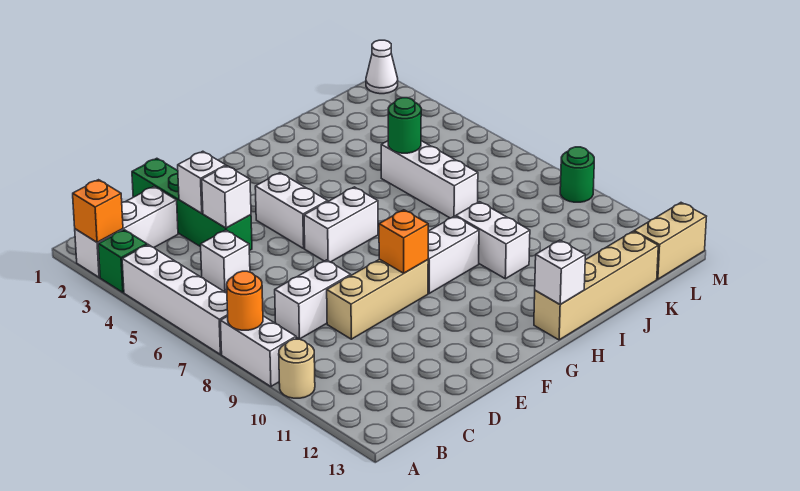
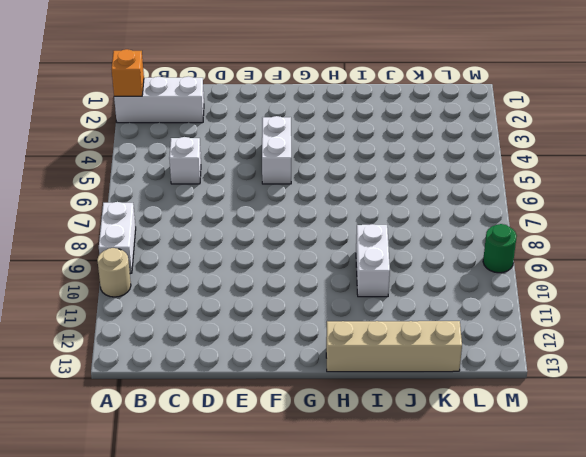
none -> green brick A3 level 1
none -> white brick A4:A7 level 1
none -> white brick C8:D8 level 1

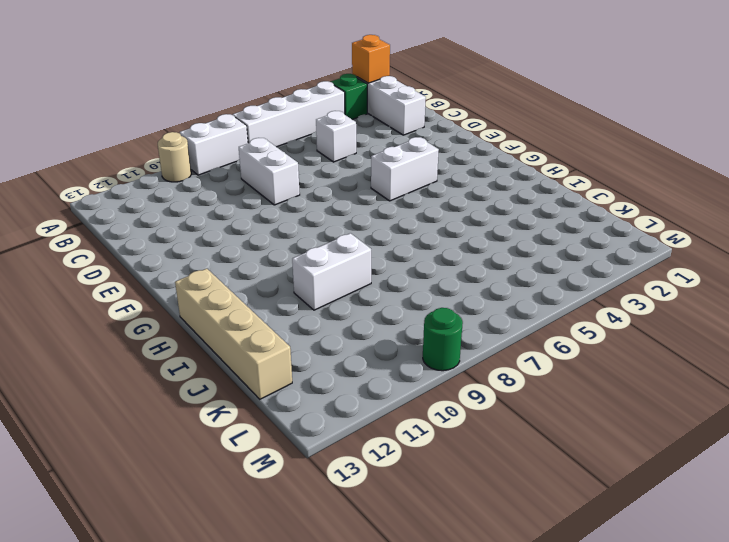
none -> green brick D1:D4 level 1
none -> tan brick D9:F9 level 1
none -> white brick F6:G6 level 1

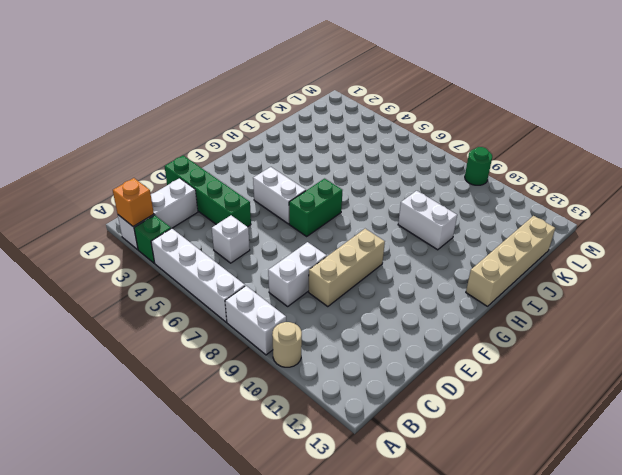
green brick F6:G6 level 1 -> white brick F6:G6 level 1
none -> white brick G9:H9 level 1
none -> white brick J5:J7 level 1
none -> tan brick L13:M13 level 1

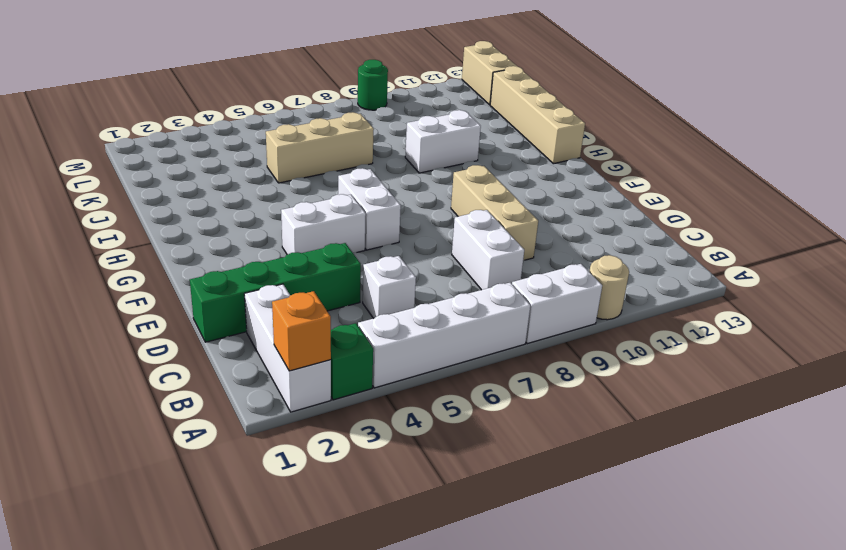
tan brick J5:J7 level 1 -> white brick J5:J7 level 1
none -> white brick G9:H9 level 1
none -> white cone M1 level 1
none -> orange round brick A8 level 2

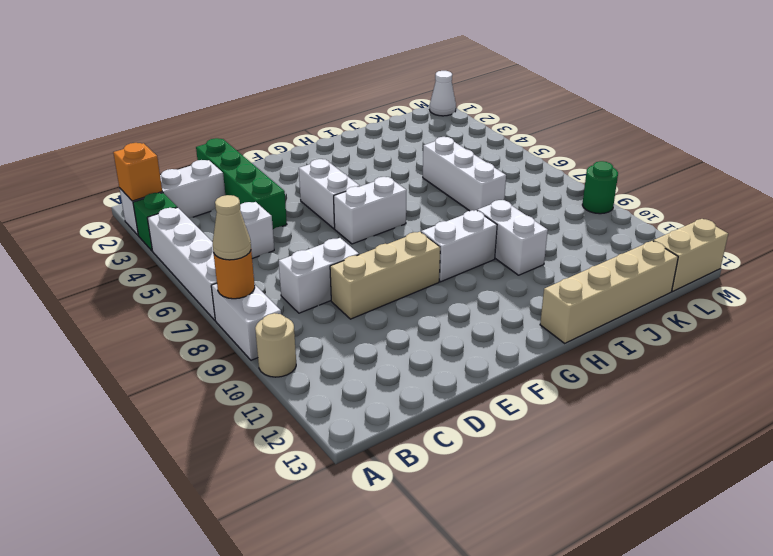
tan cone A8 level 3 -> none
none -> white brick D3 level 2
none -> white brick D4 level 2
none -> orange brick F9 level 2

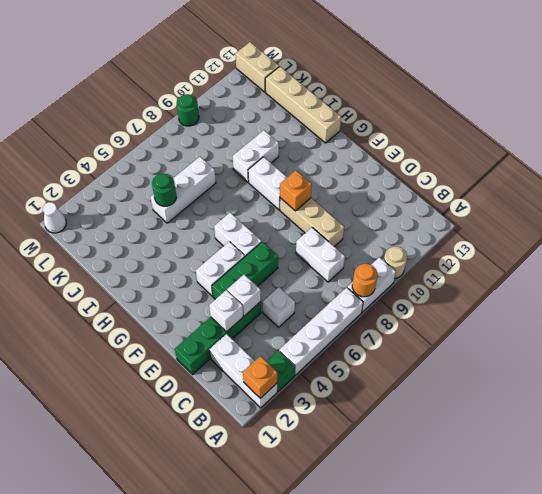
green brick E4:E6 level 1 -> none
none -> white brick H13 level 2

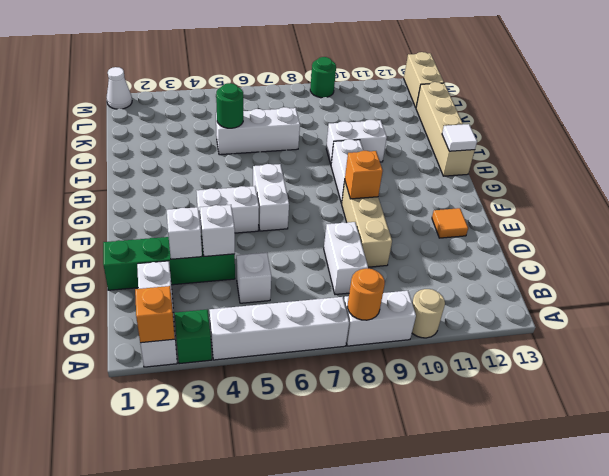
orange tile E12 level 1 -> none
white tile H13 level 2 -> white brick H13 level 2

